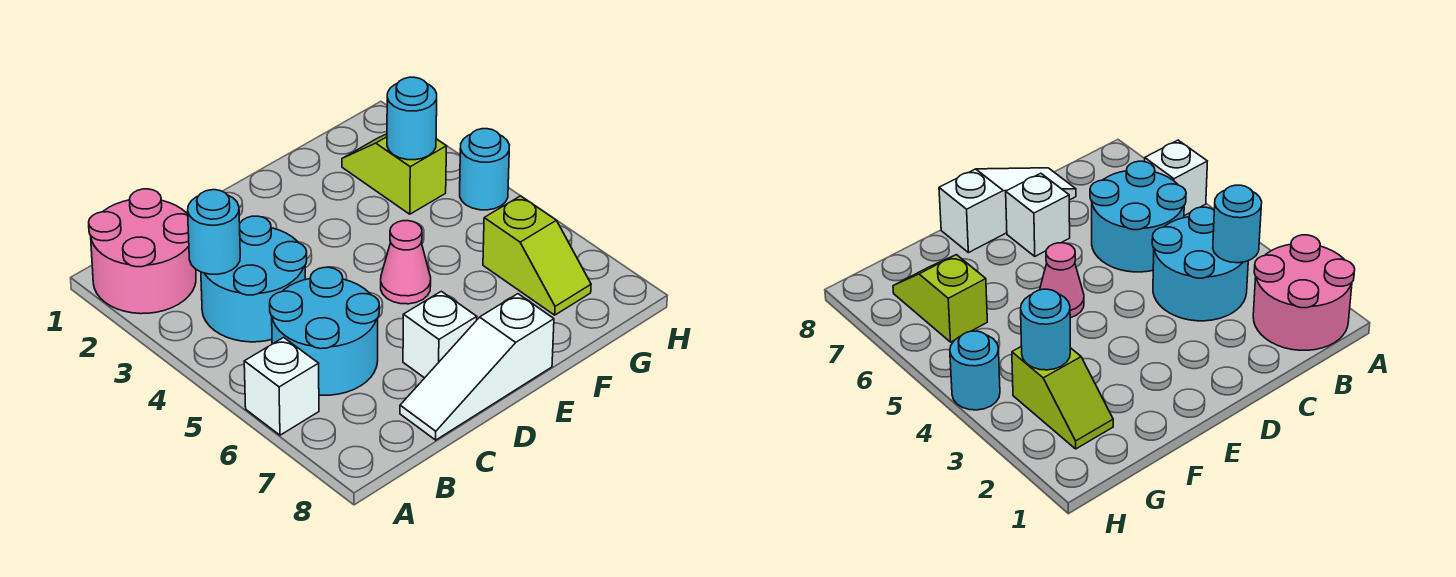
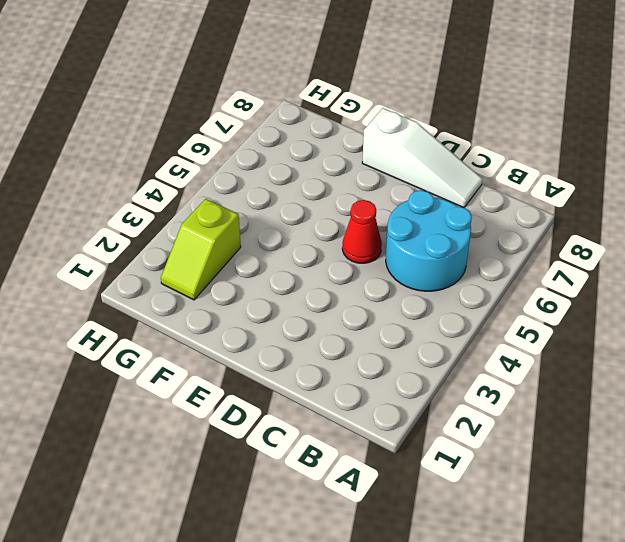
red cone D5 level 1 -> none
none -> pink round brick A1:B2 level 1
none -> white brick A6 level 1
none -> cyan round brick B3:C4 level 1

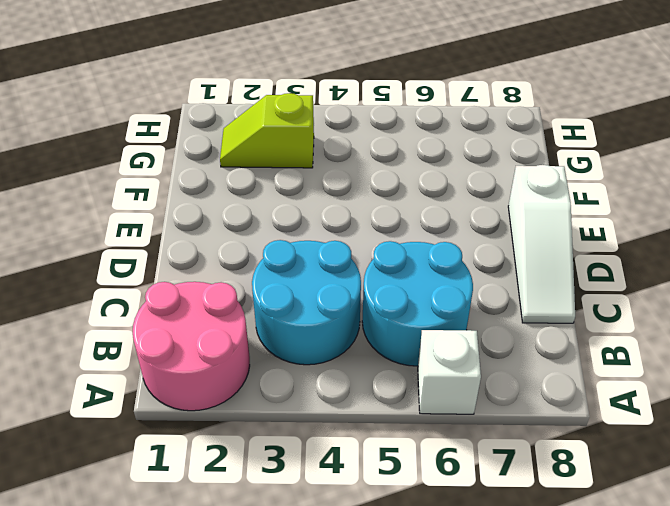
none -> white brick D7 level 1
none -> pink cone E5 level 1
none -> lime slope G6:G7 level 1 top 6

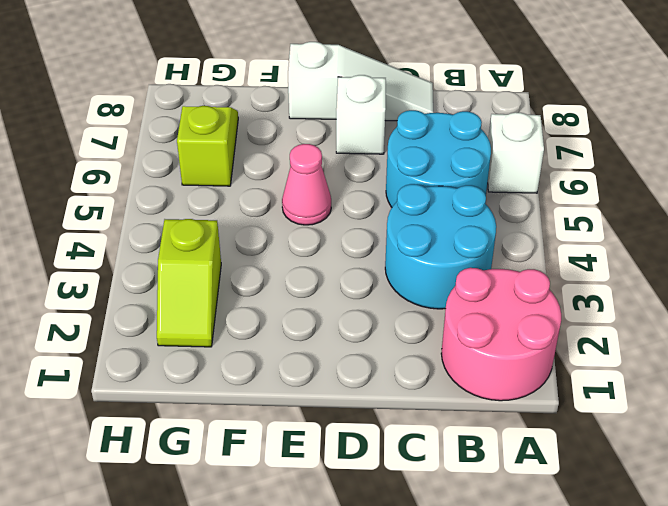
none -> cyan round brick H4 level 1
none -> cyan round brick B3 level 2
none -> cyan round brick G3 level 2

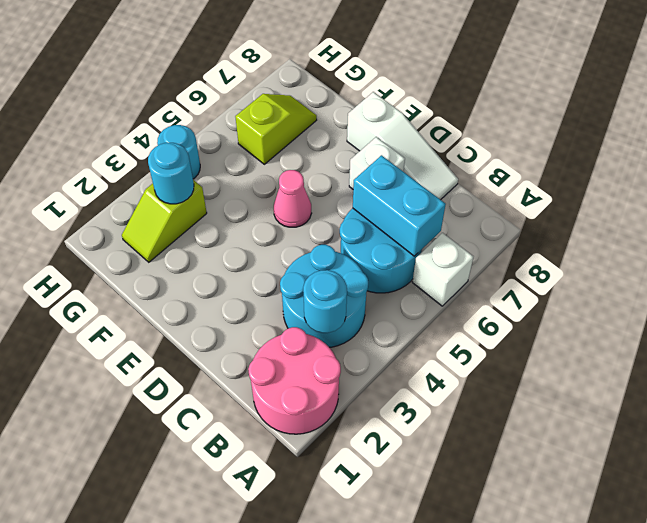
cyan brick B6:C6 level 2 -> none

